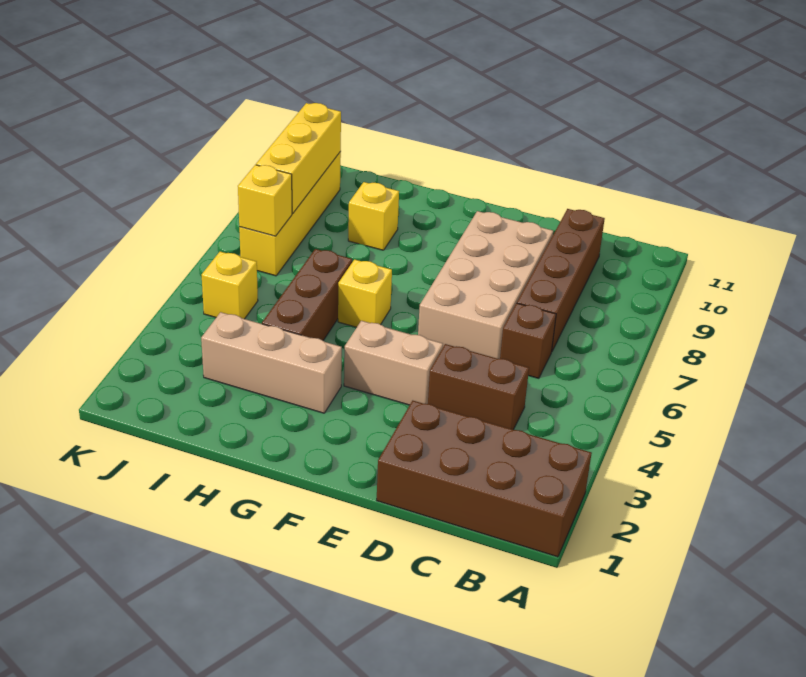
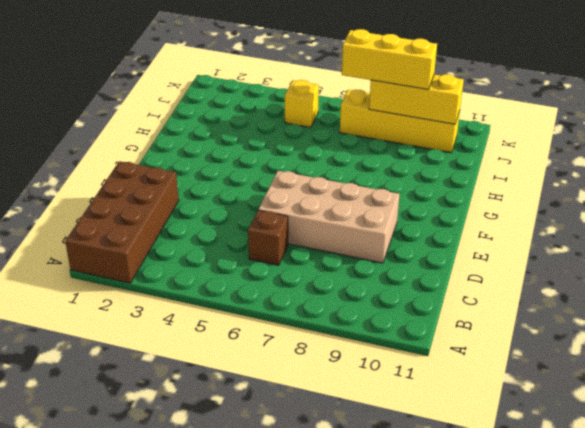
yellow brick J7:J9 level 3 -> none
none -> brown brick C4:D4 level 1
none -> brown brick C7:C10 level 1
none -> tan brick E4:F4 level 1

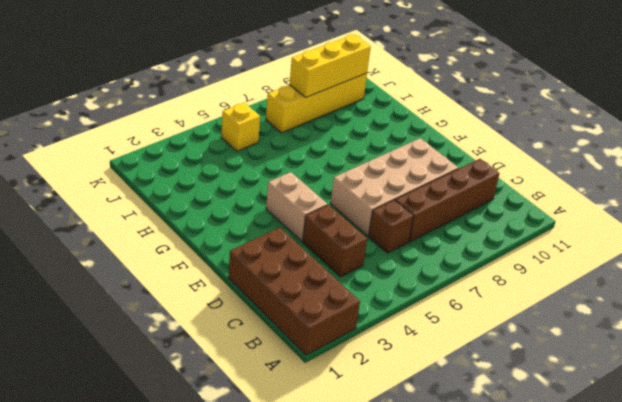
none -> tan brick G3:I3 level 1
none -> yellow brick G6 level 1
none -> brown brick H4:H6 level 1

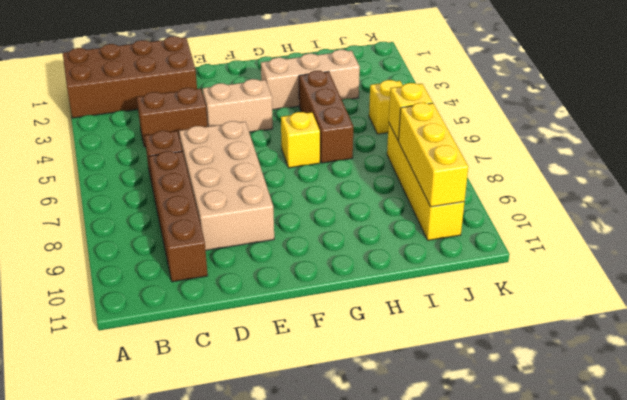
none -> yellow brick H9 level 1

